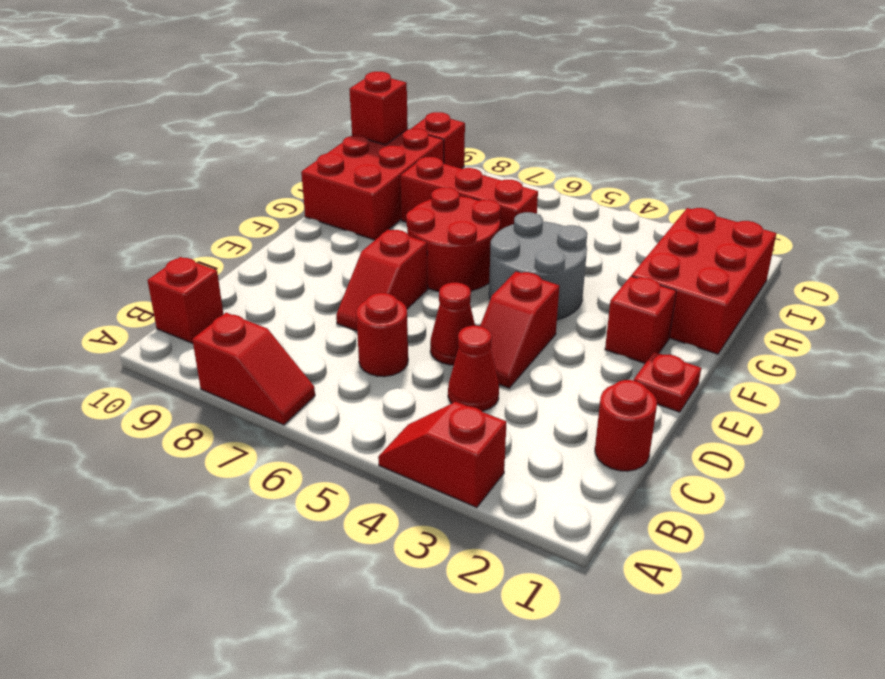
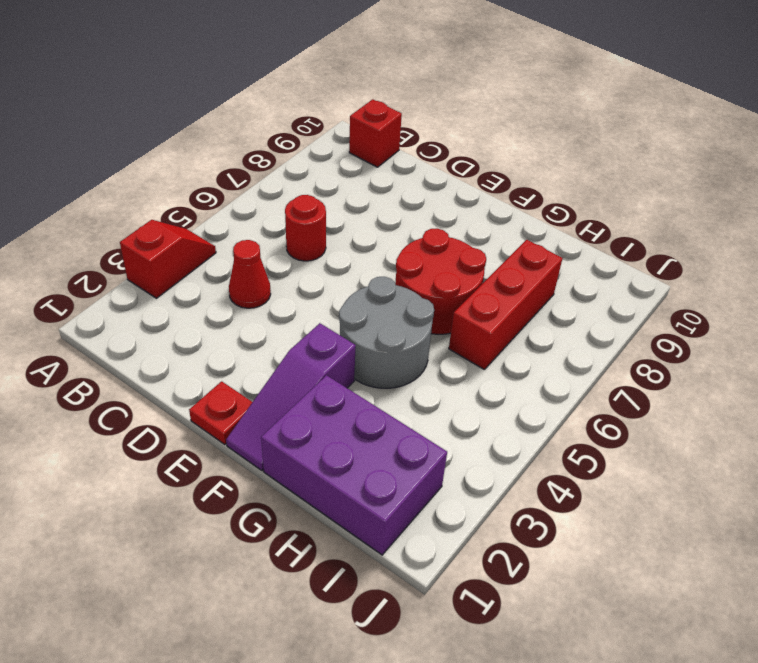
purple slope F1:F3 level 1 top 3 -> red brick F2 level 1
purple brick G1:I2 level 1 -> red brick G1:I2 level 1
none -> red slope A7:A8 level 1 top 8
none -> red round brick C1 level 1
none -> red slope D4:E4 level 1 top E

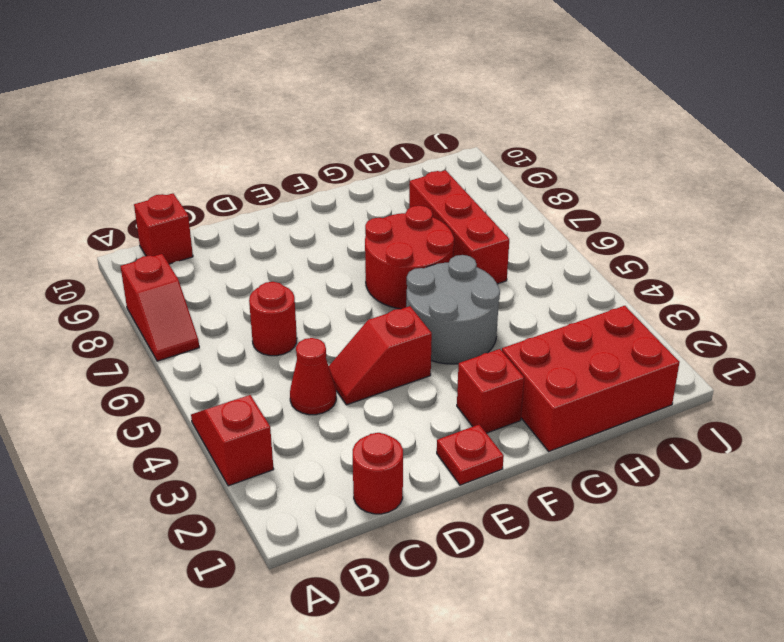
none -> red cone D5 level 1
none -> red slope D7:E7 level 1 top E
none -> red brick G9:I10 level 1

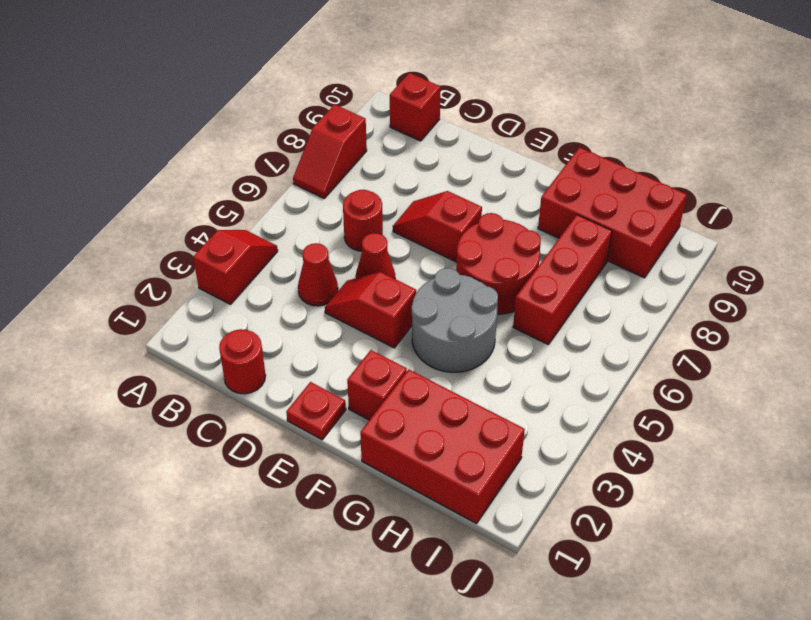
none -> red brick J9 level 1
none -> red brick I10 level 2

